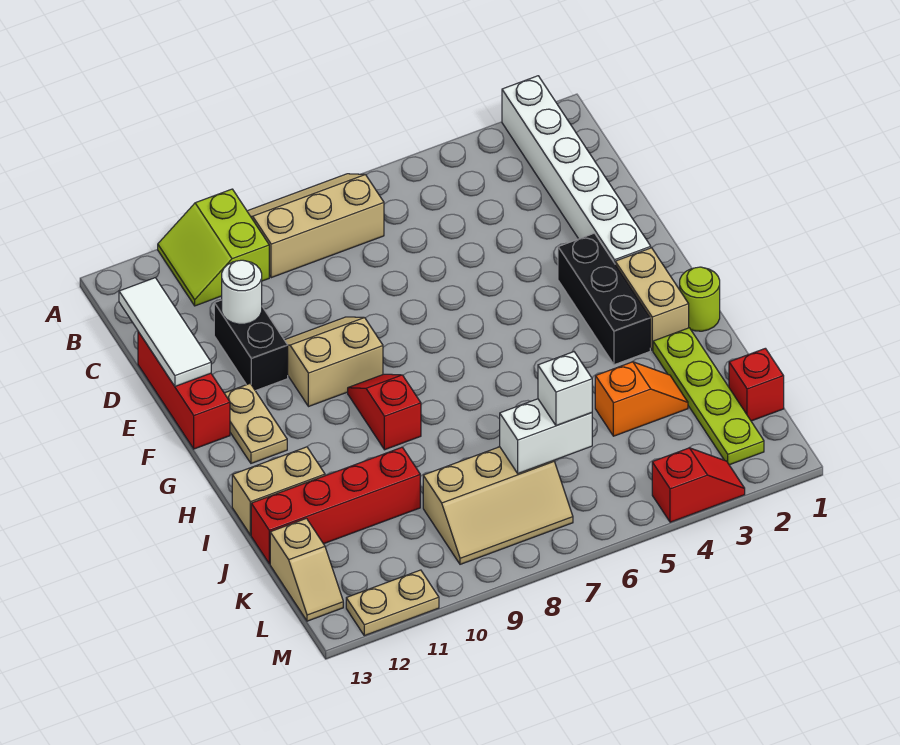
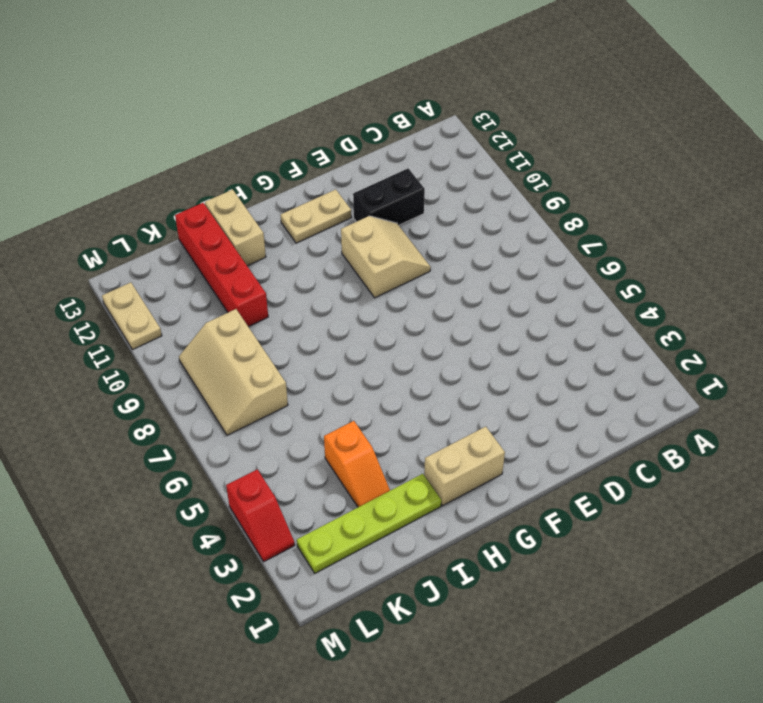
none -> white brick A2:F2 level 1
none -> tan slope A7:B9 level 1 top B
none -> lime slope A10:B11 level 1 top 10

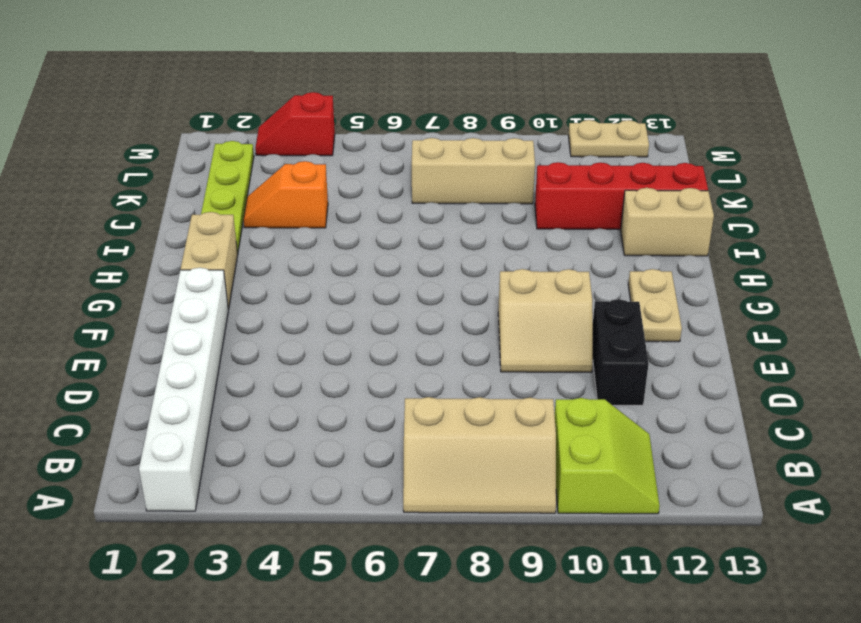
none -> red brick D13:F13 level 1
none -> black brick F3:H3 level 1
none -> red slope G9:H9 level 1 top H

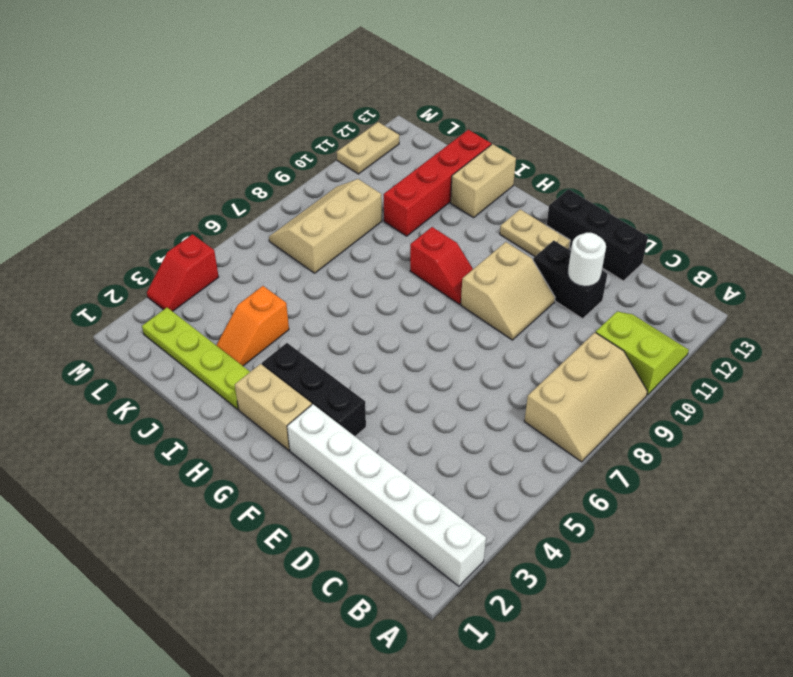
black brick D13:F13 level 1 -> red brick D13:F13 level 1
none -> lime round brick H1 level 1
none -> red brick K1 level 1
none -> tan slope K13:L13 level 1 top K

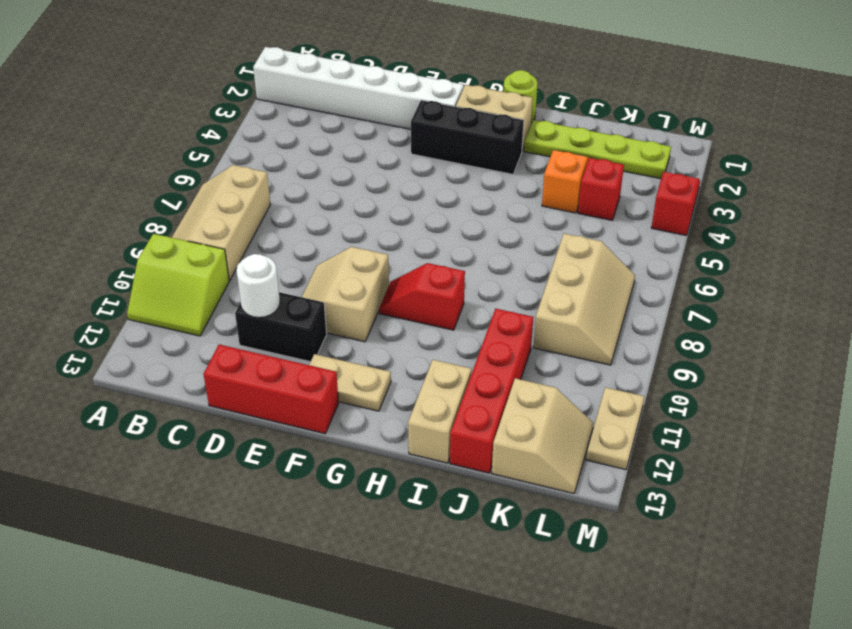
red brick K4 level 1 -> red brick K1 level 1
tan slope K12:L13 level 1 top K -> tan slope K13:L13 level 1 top K
none -> white tile C13:E13 level 2
none -> white brick K6:K7 level 2
none -> white brick K6 level 3

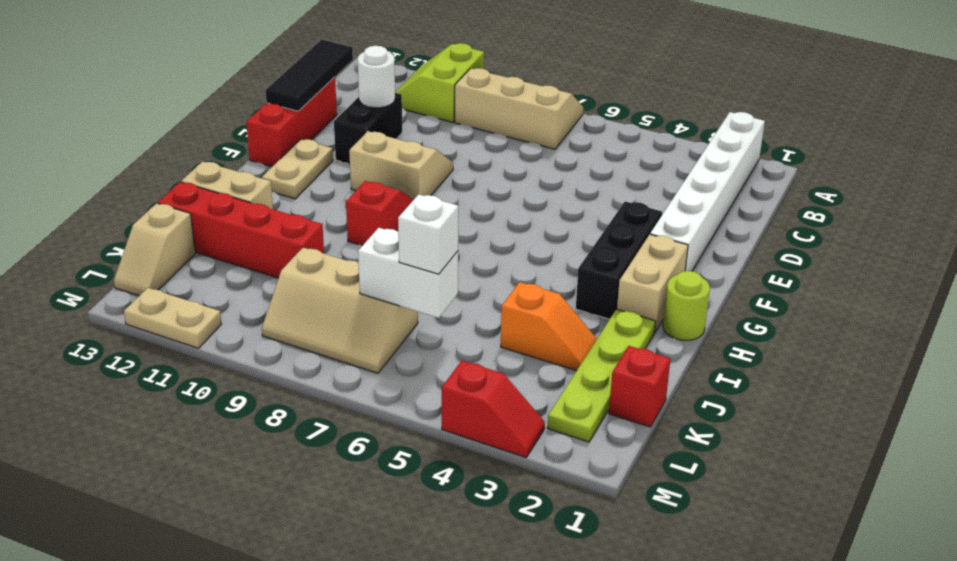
black tile C13:E13 level 2 -> white tile C13:E13 level 2

